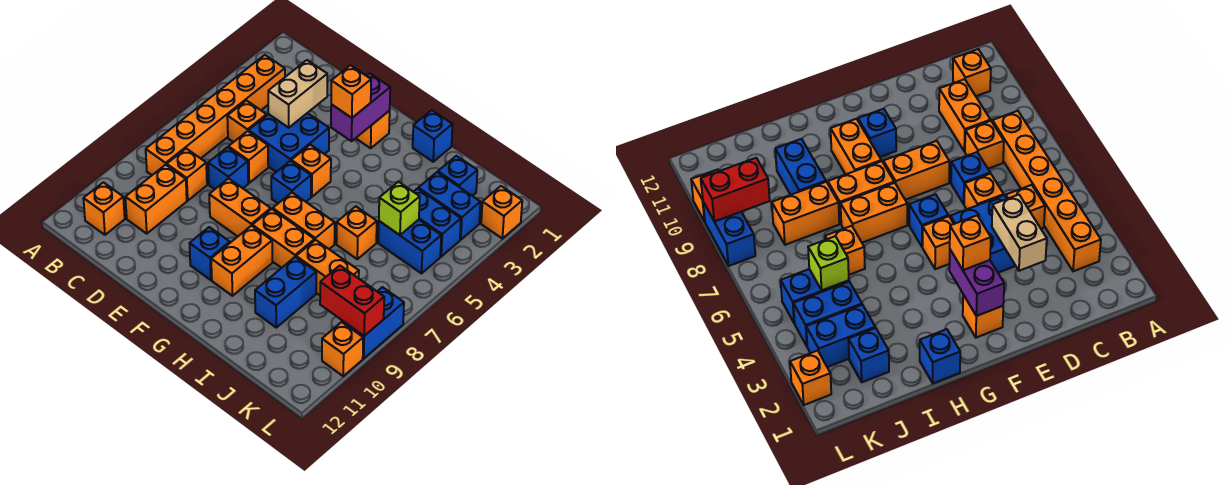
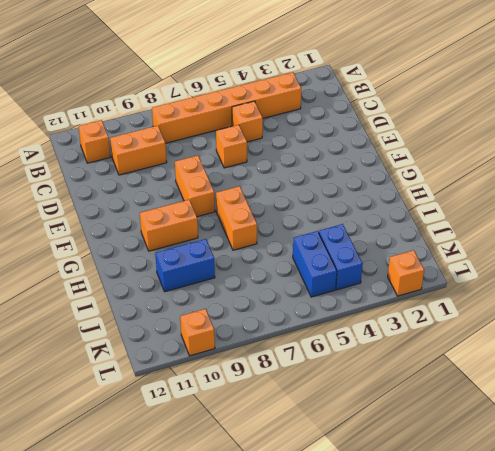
none -> orange brick C8 level 1
none -> blue brick D4:E5 level 1
none -> blue brick D7 level 1
none -> orange brick F2 level 1

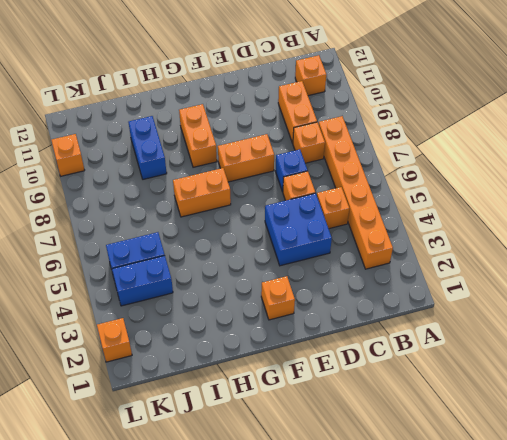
none -> orange brick F5 level 1
none -> blue brick F6 level 1
none -> blue brick F10 level 1
none -> orange brick G8:H8 level 1

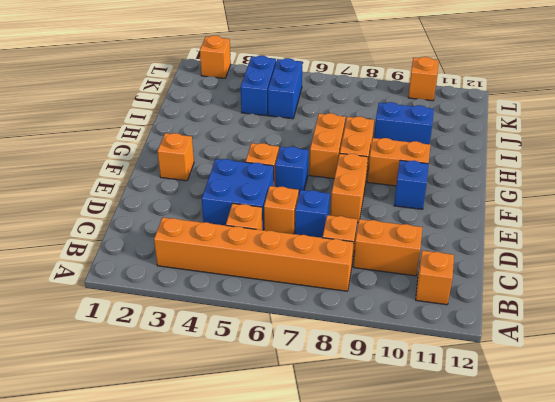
none -> blue brick H1 level 1
none -> orange brick I6 level 1
none -> orange brick I8:J8 level 1
none -> blue brick J2 level 1

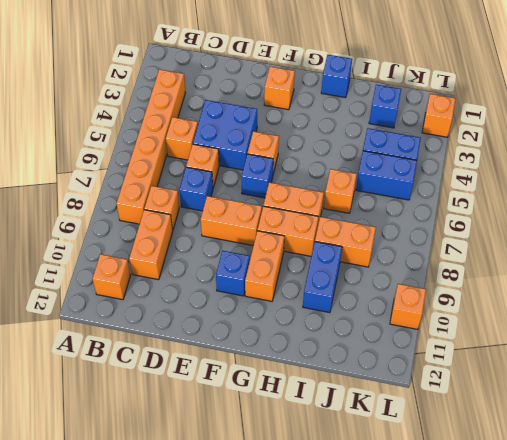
none -> blue brick J3:K3 level 1
none -> blue brick L8:L9 level 1
none -> tan brick D3:D4 level 2
none -> purple brick F2:F3 level 2

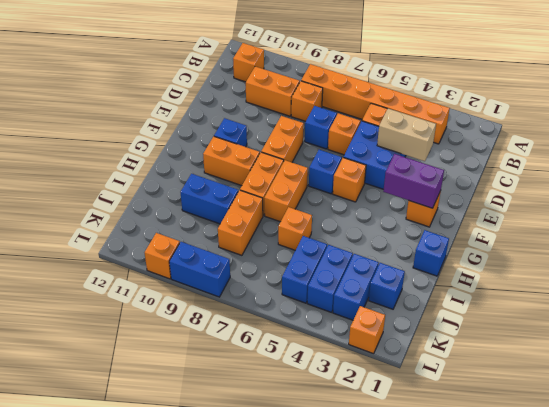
none -> lime brick J5 level 2
none -> red brick K9:L9 level 2
none -> orange brick F3 level 3

